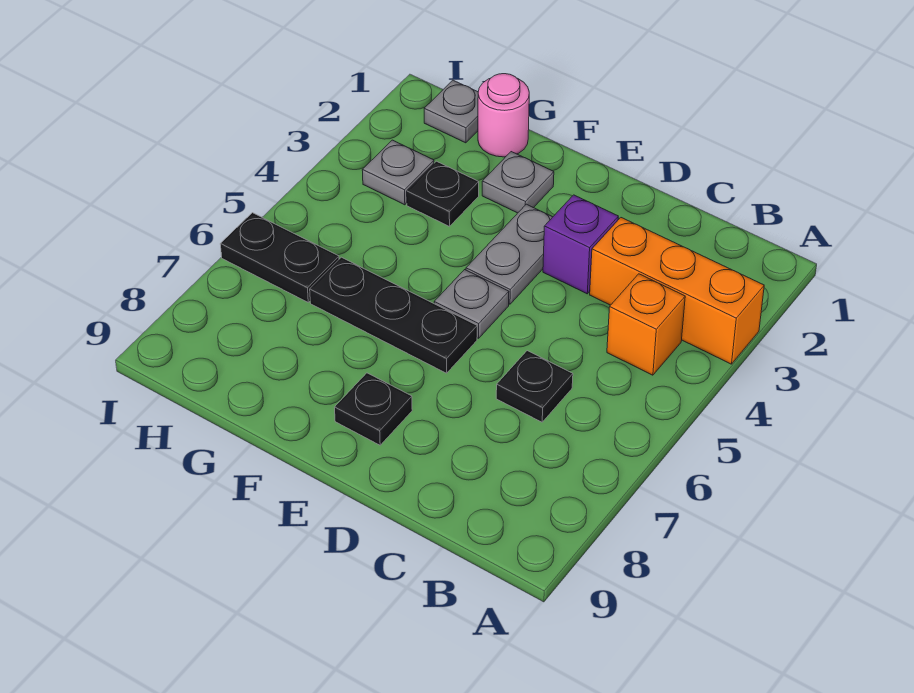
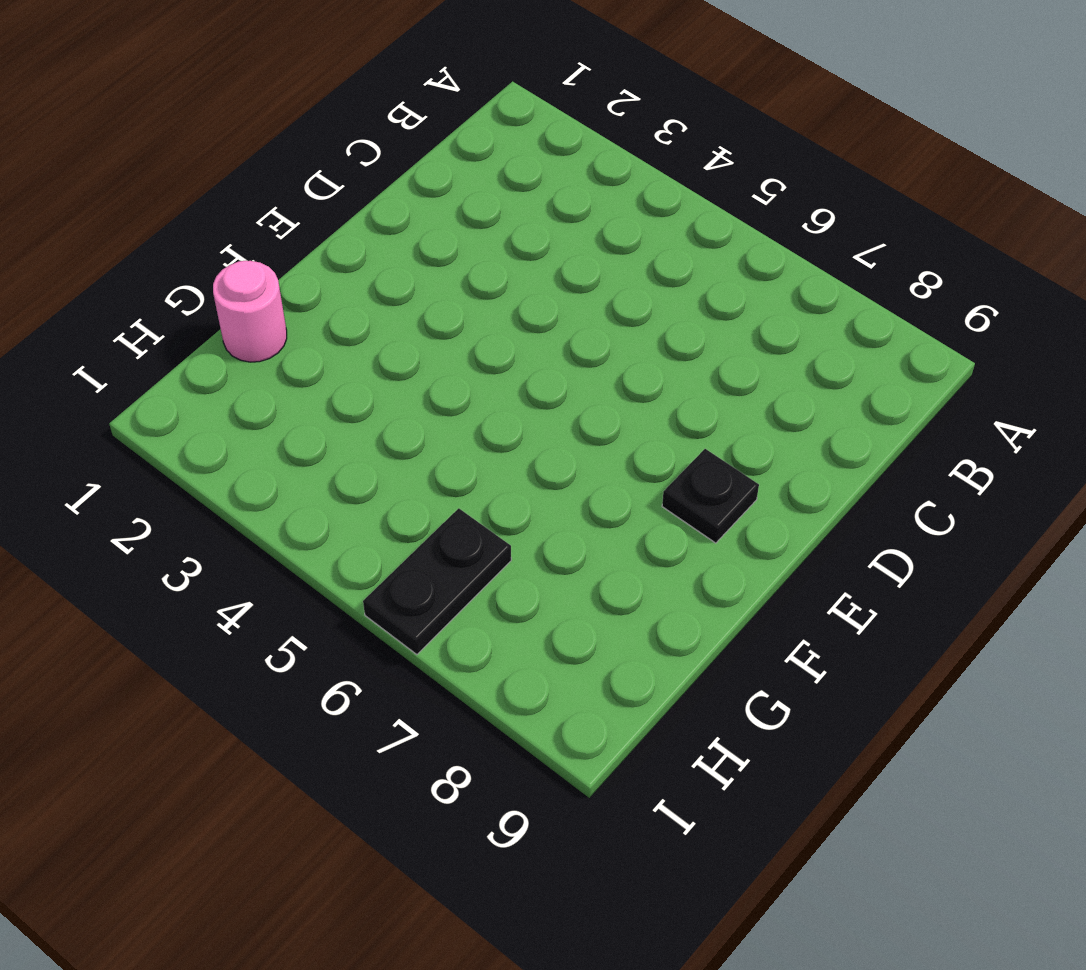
none -> orange brick A3:C3 level 1
none -> orange brick B4 level 1
none -> black plate C6 level 1

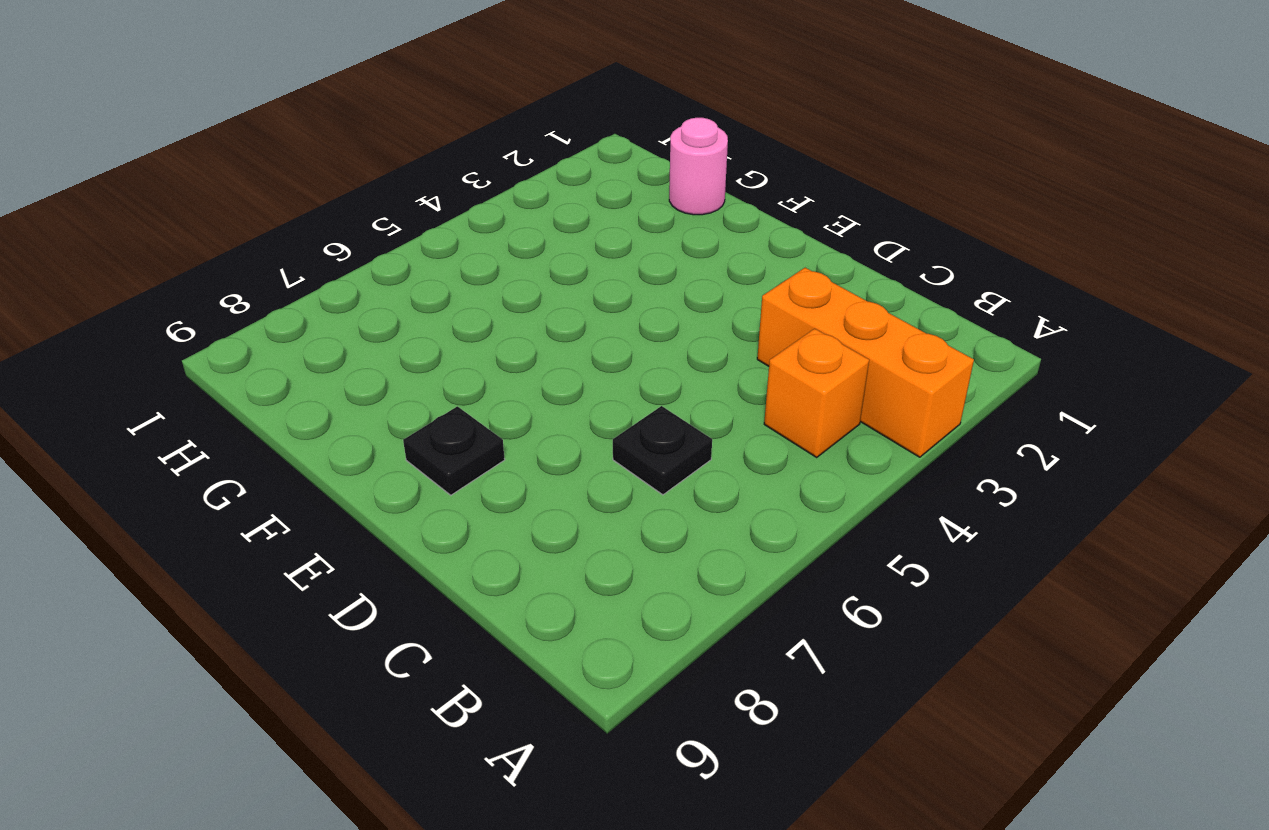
none -> purple brick D3 level 1
none -> grey plate E3:E4 level 1
none -> grey plate E5 level 1

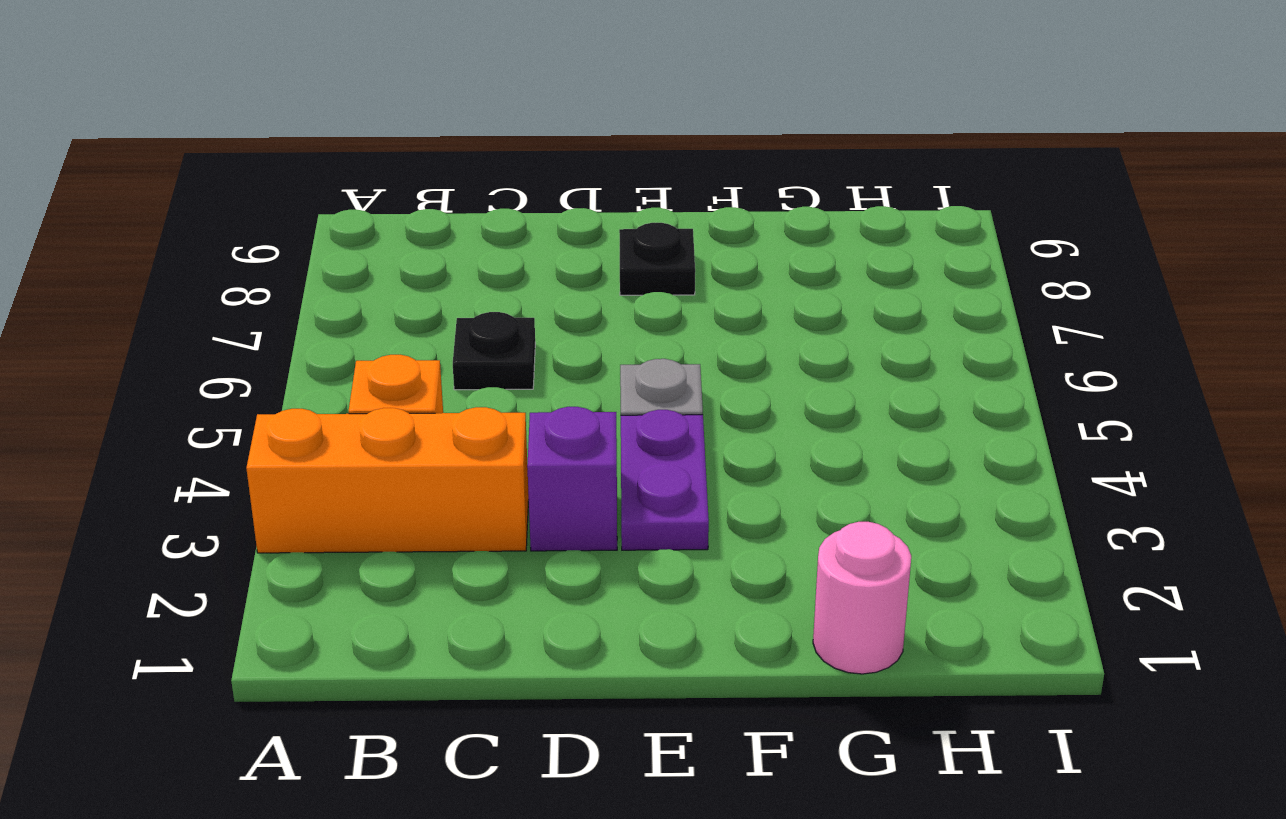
purple plate E3:E4 level 1 -> grey plate E3:E4 level 1
none -> black plate E6:G6 level 1
none -> grey plate F2 level 1
none -> black plate G3 level 1

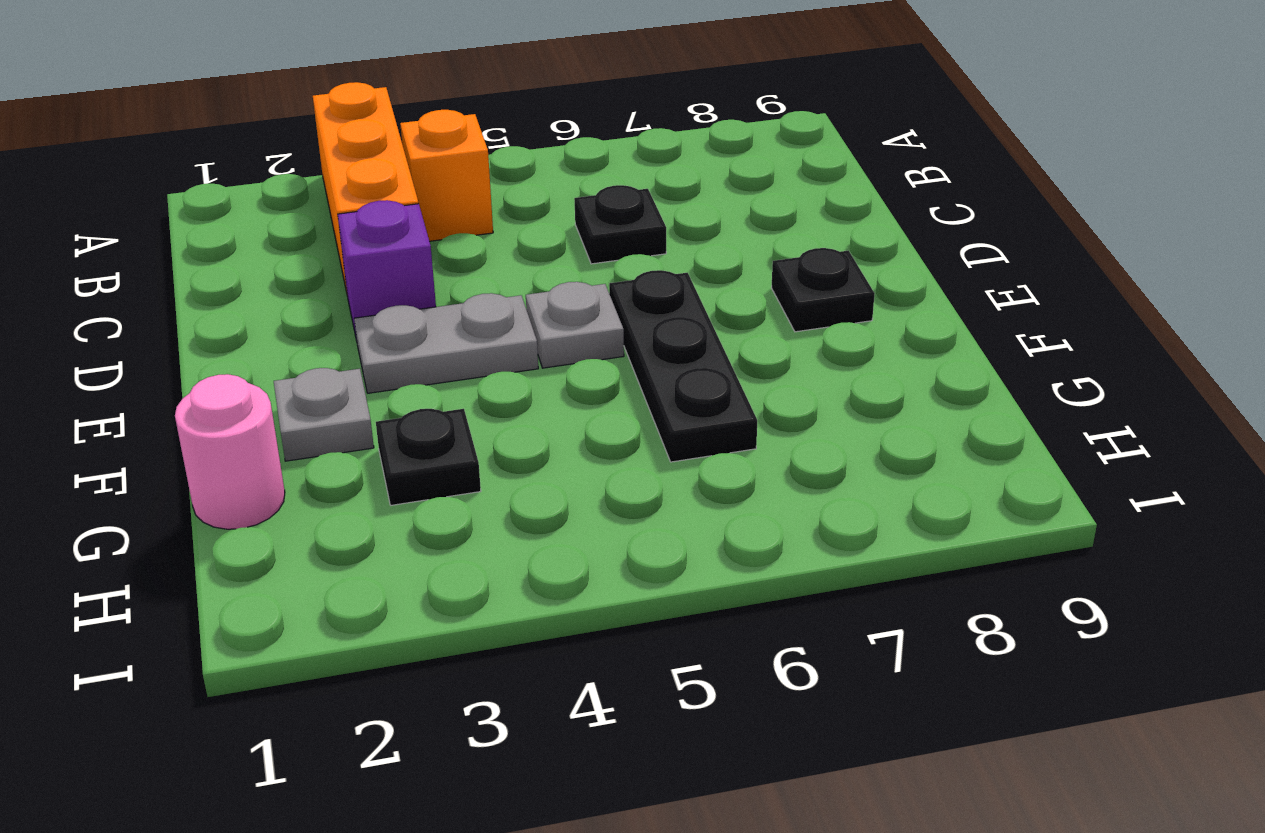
none -> grey plate H1 level 1
none -> grey plate H3 level 1
none -> black plate H6:I6 level 1

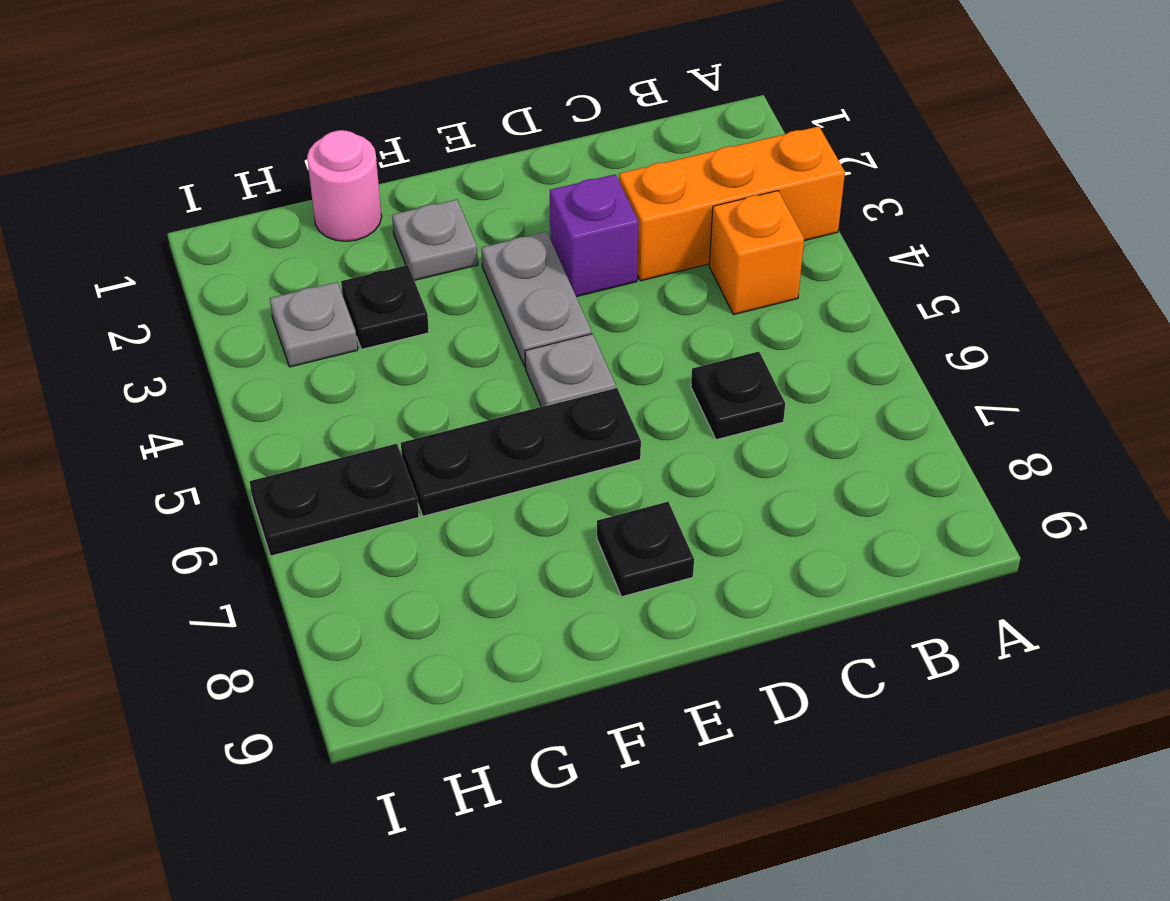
none -> grey plate H1 level 1

